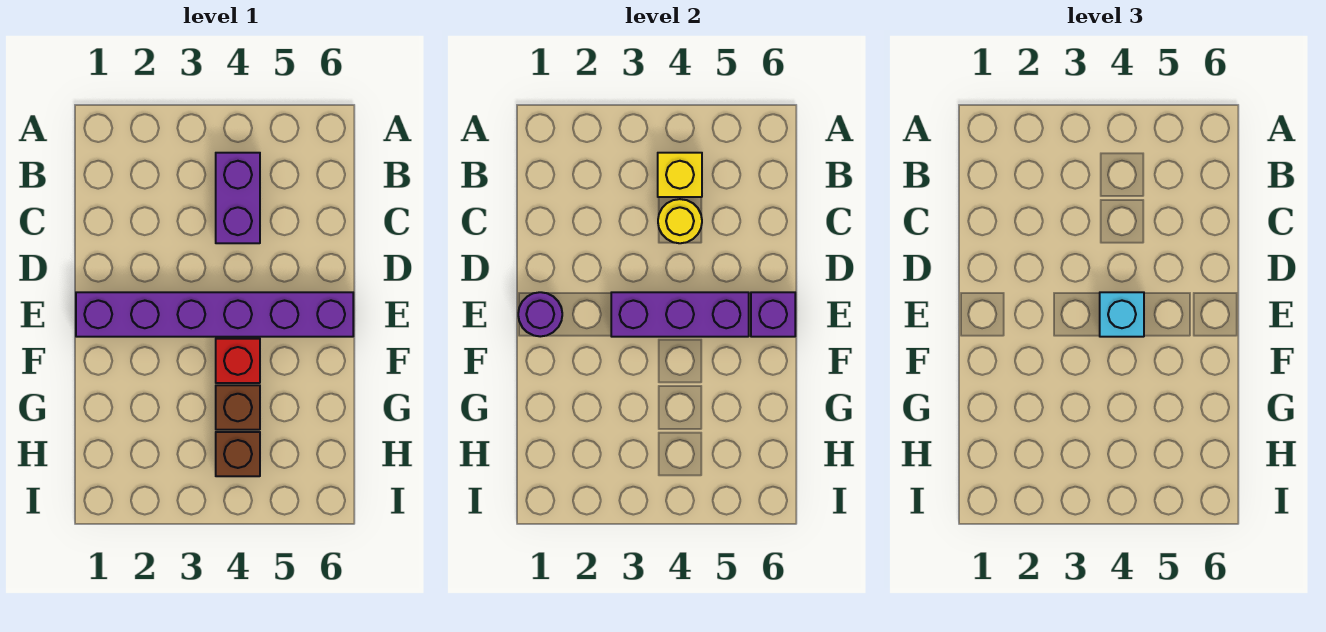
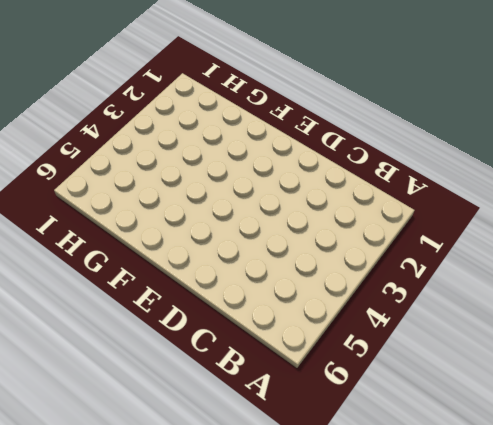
none -> purple brick B4:C4 level 1
none -> purple brick E1:E6 level 1

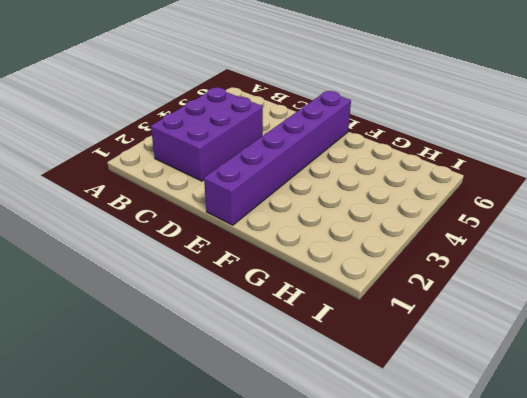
purple brick B2:C4 level 1 -> purple brick B4:C4 level 1
none -> red brick F4 level 1
none -> brown brick G4 level 1

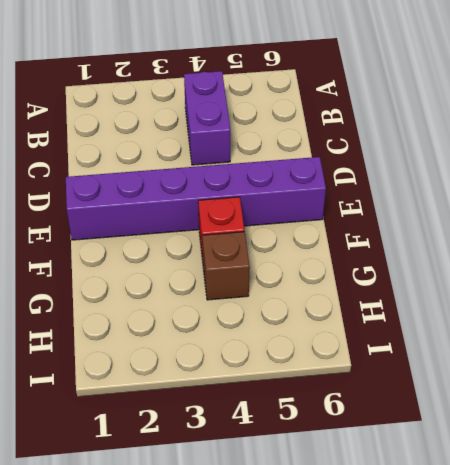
none -> brown brick H4 level 1
none -> yellow brick B4 level 2

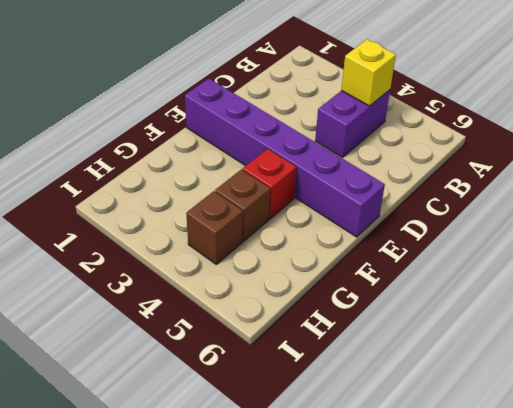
none -> yellow round brick C4 level 2
none -> purple round brick E1 level 2

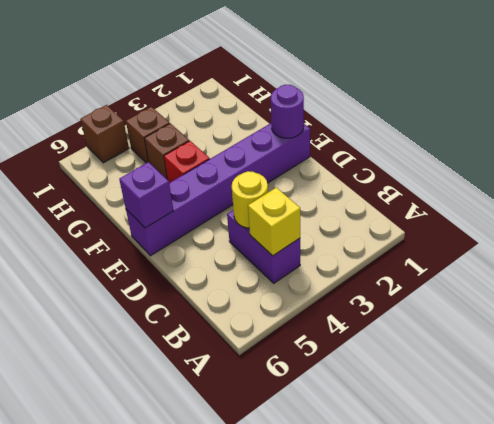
brown brick I5 level 1 -> none
none -> purple brick E3:E5 level 2
none -> cyan brick E4 level 3

